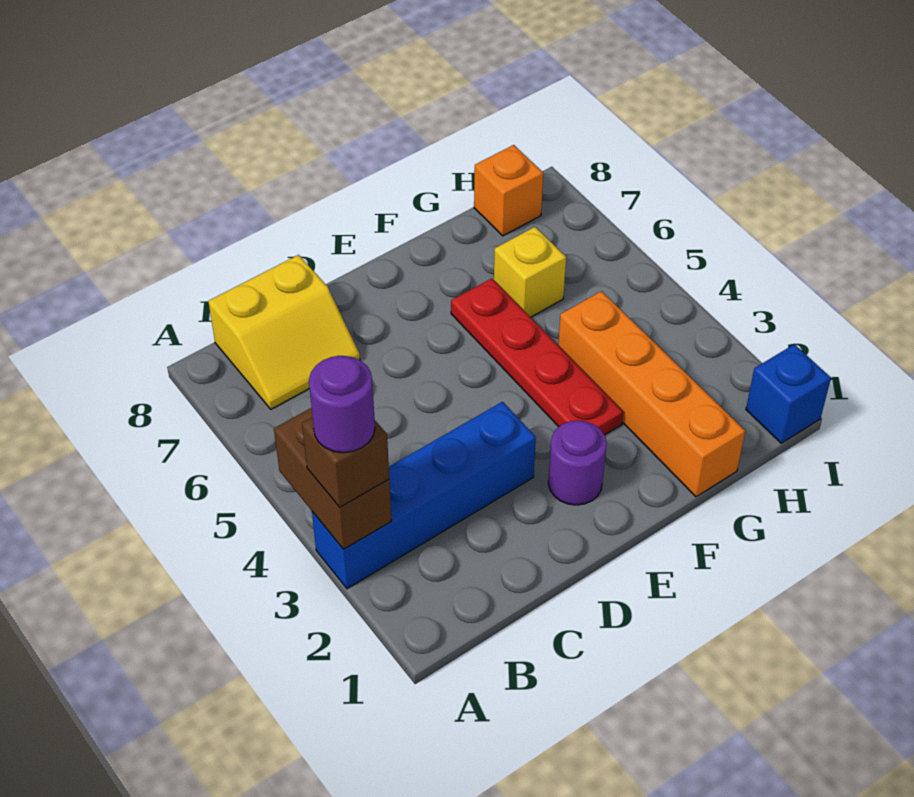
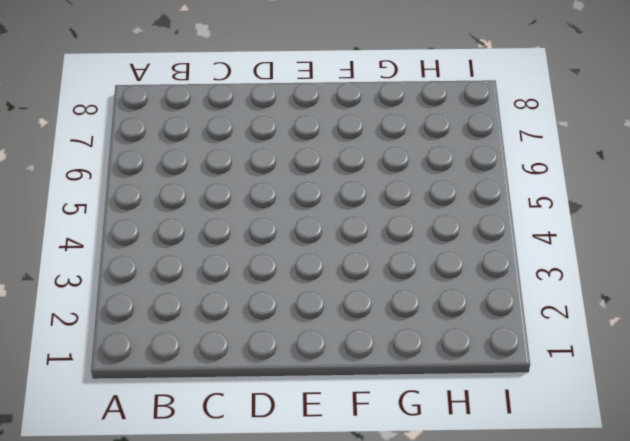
none -> blue brick A3:D3 level 1
none -> yellow slope B7:C8 level 1 top 8

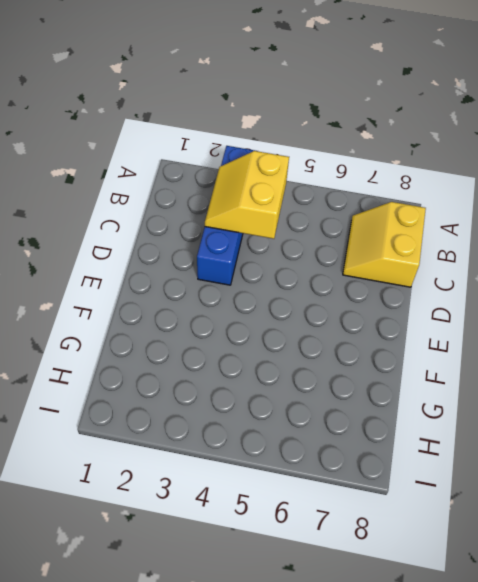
yellow slope B3:C4 level 2 top 4 -> none
none -> purple round brick E2 level 1
none -> red plate F3:F6 level 1

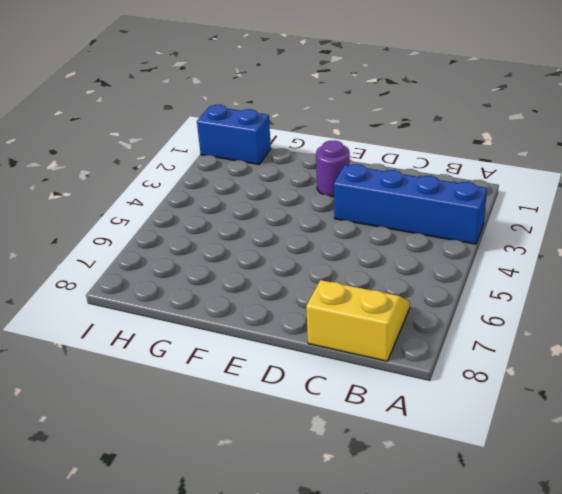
blue brick H1:I1 level 1 -> blue brick I1 level 1
none -> red plate F3:F6 level 1
none -> orange brick G1:G4 level 1

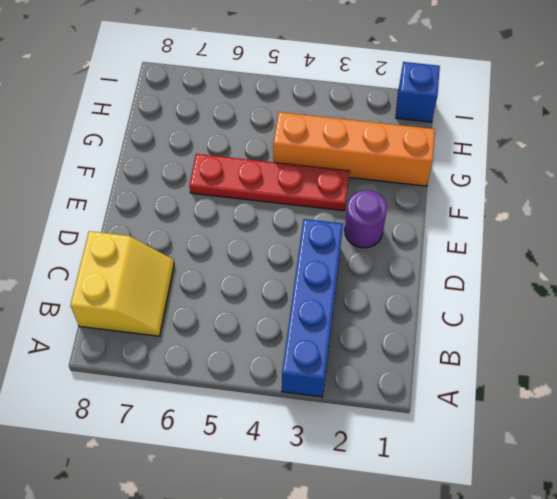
none -> yellow brick G6 level 1
none -> orange brick H8 level 1

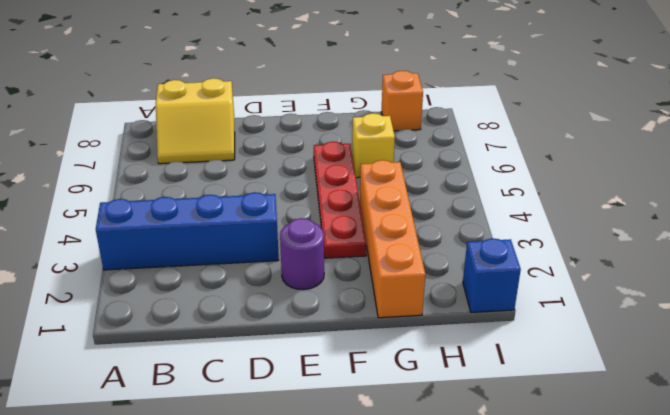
none -> brown brick A3:A4 level 2
none -> brown brick A3 level 3

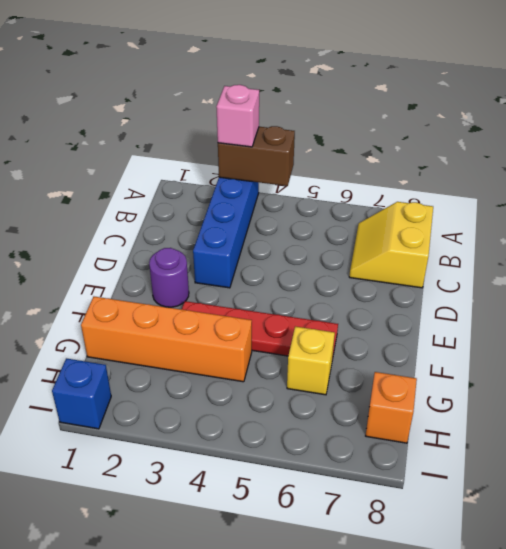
pink brick A3 level 3 -> brown brick A3 level 3
none -> purple round brick A3 level 4

